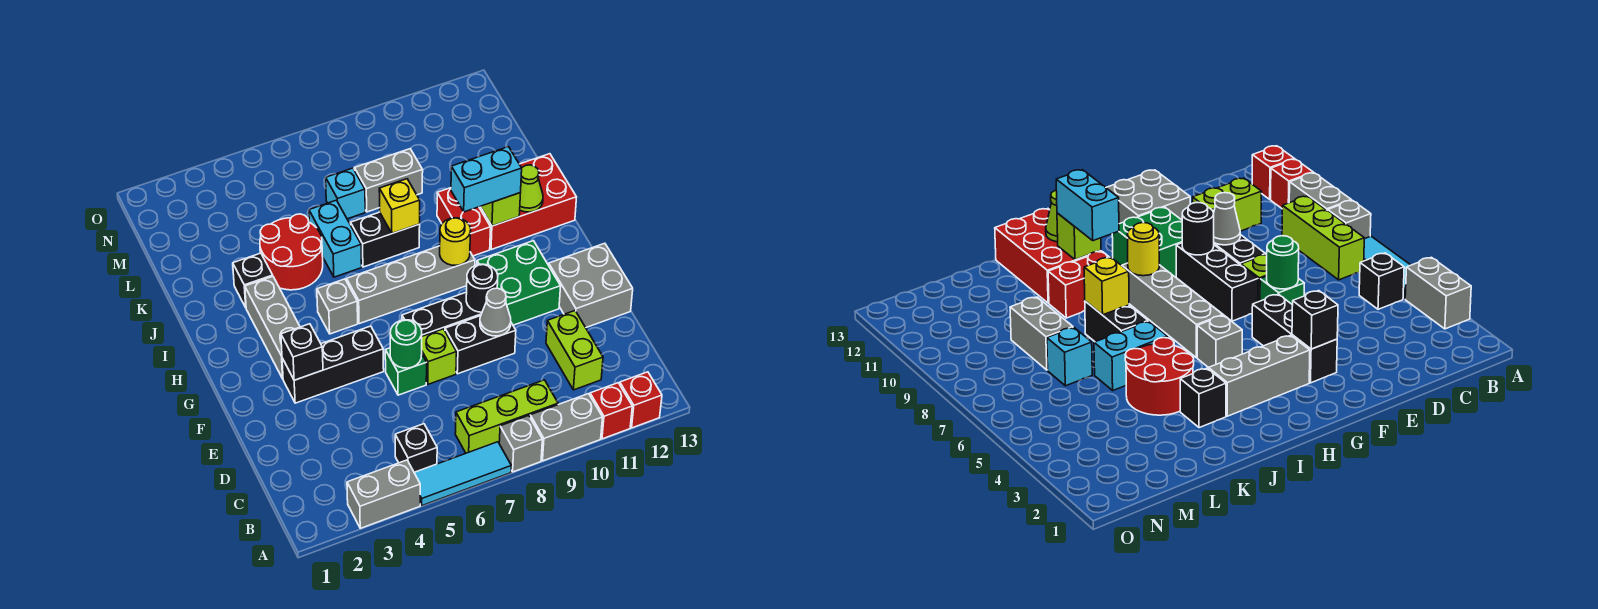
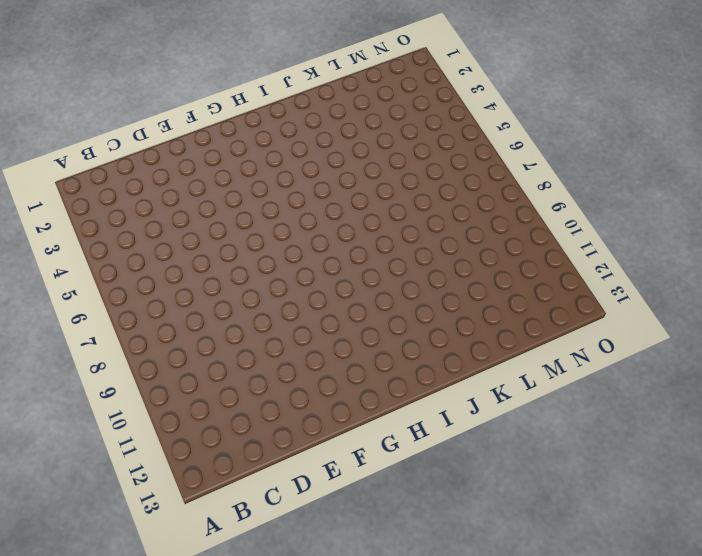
none -> grey brick A3:A4 level 1
none -> cyan tile A5:A7 level 1
none -> grey brick A8 level 1
none -> grey brick A9:A10 level 1

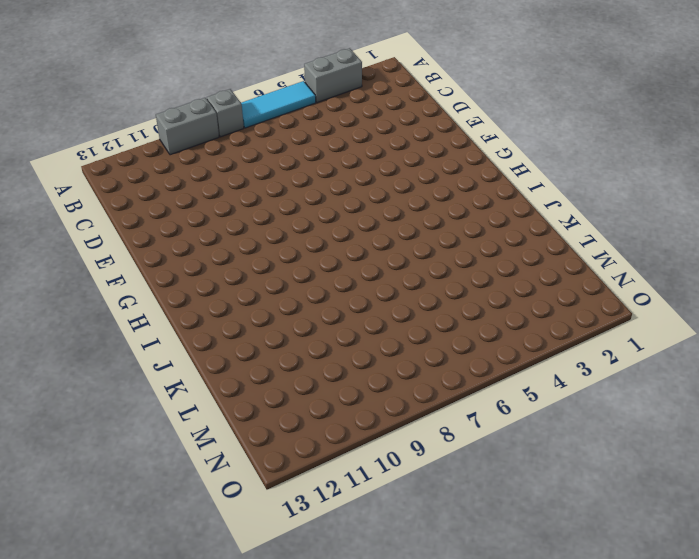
none -> red brick A11 level 1
none -> red brick A12 level 1
none -> black brick B5 level 1
none -> lime brick B7:B9 level 1

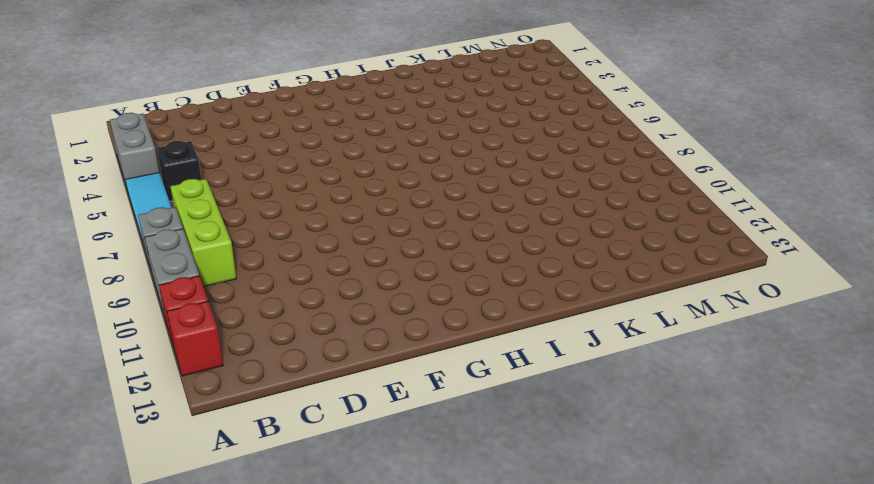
none -> lime brick C11:D11 level 1
none -> green brick E6 level 1
none -> lime brick E7 level 1
none -> black brick E8:E9 level 1

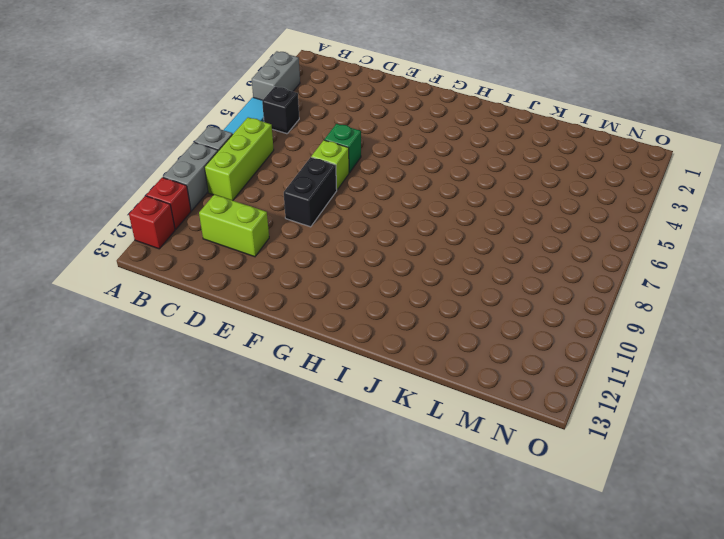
none -> grey brick E12:F13 level 1
none -> black brick F3:F5 level 1
none -> black brick F7:F9 level 1
none -> green brick F10:G11 level 1

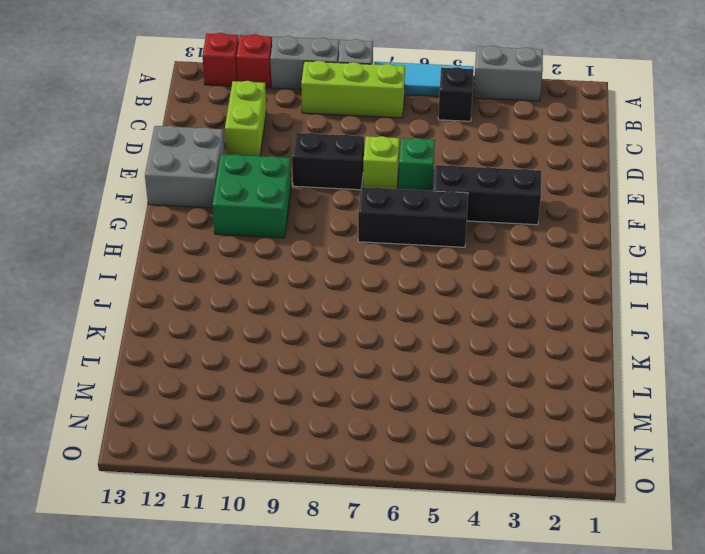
black brick G5:G7 level 1 -> black brick F7:F9 level 1
none -> grey brick G3:I3 level 1
none -> grey brick H5 level 1
none -> grey brick H6:H9 level 1
none -> red brick I10:J10 level 1

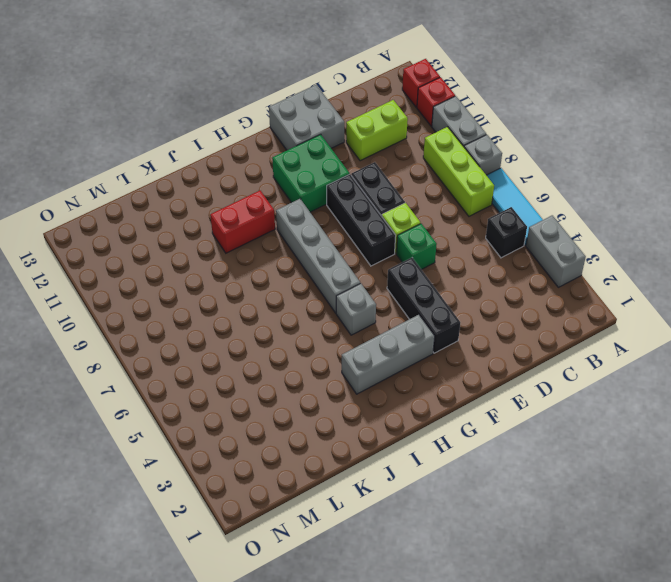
none -> red brick I11:J13 level 1
none -> black brick J3 level 1
none -> red round brick J4:K5 level 1
none -> cyan brick J6:K6 level 1

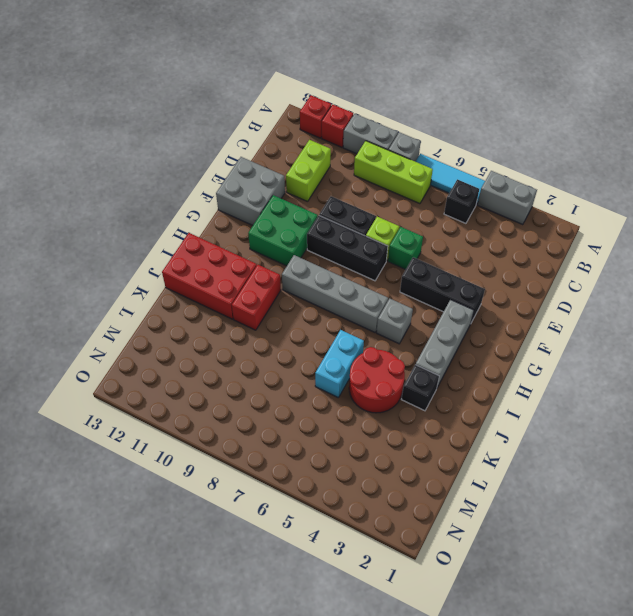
none -> black brick J7:J8 level 1
none -> cyan brick L7 level 1
none -> grey brick L8:L9 level 1
none -> green round brick E6 level 2

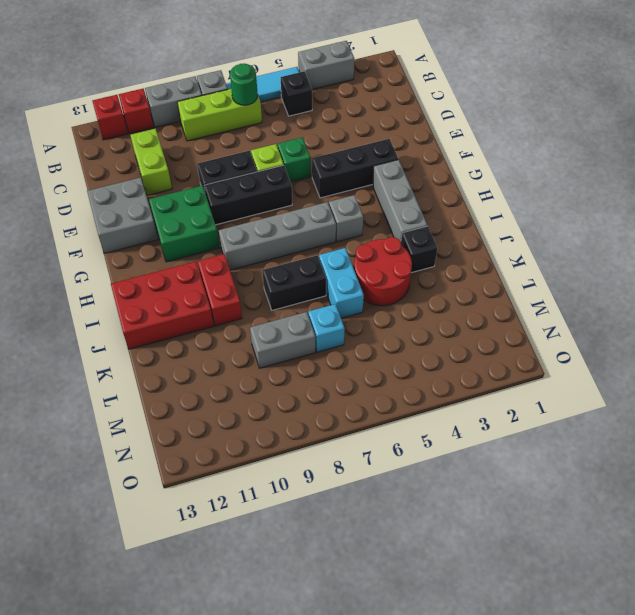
green round brick B7 level 2 -> green round brick E6 level 2
none -> grey cone E9 level 2
none -> black brick F3 level 2
none -> black round brick F9 level 2
none -> yellow round brick H9 level 2

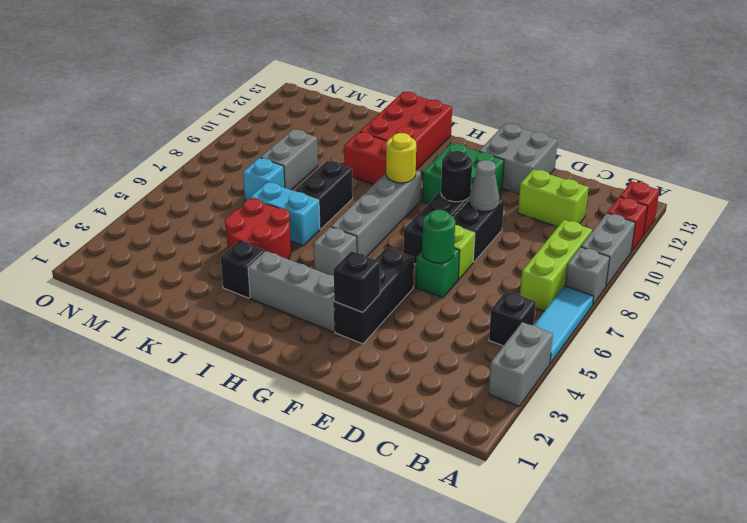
none -> lime brick I11 level 2
none -> lime cone I12 level 2
none -> yellow brick J8 level 2
none -> cyan brick I10:I11 level 3

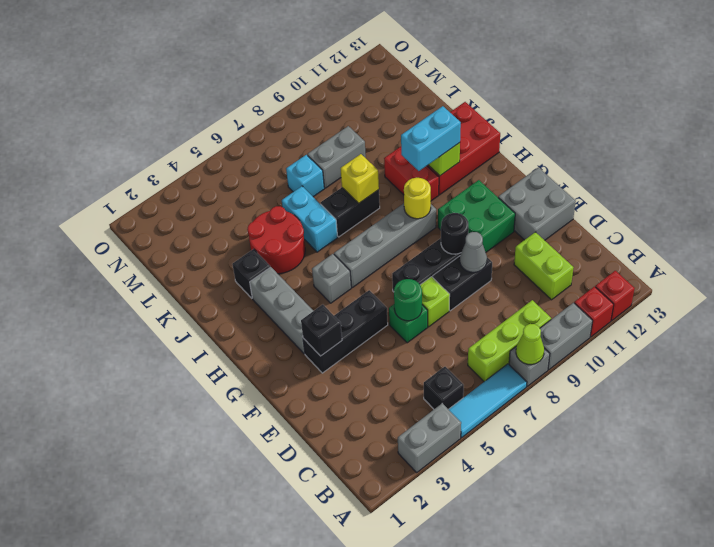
lime cone A8 level 2 -> lime cone I12 level 2

